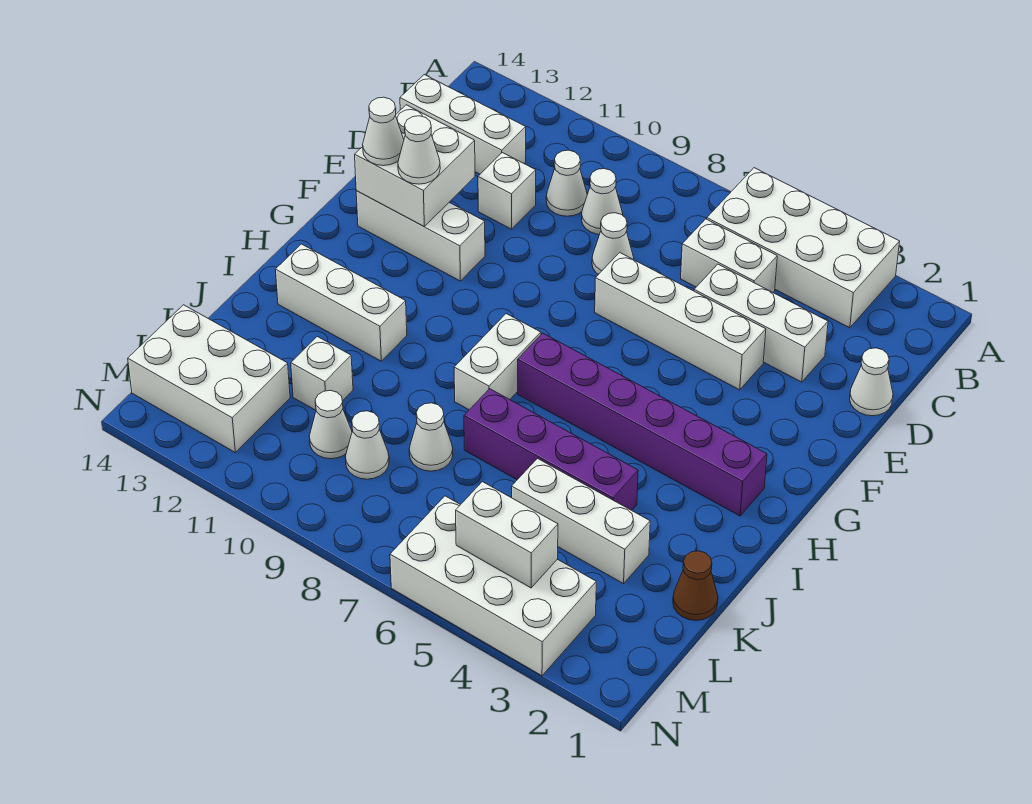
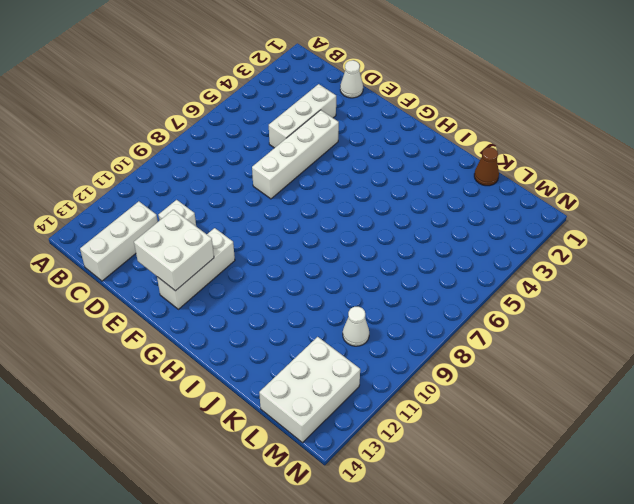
none -> white brick A3:B6 level 1
none -> white brick C5:C6 level 1
none -> white cone C9 level 1

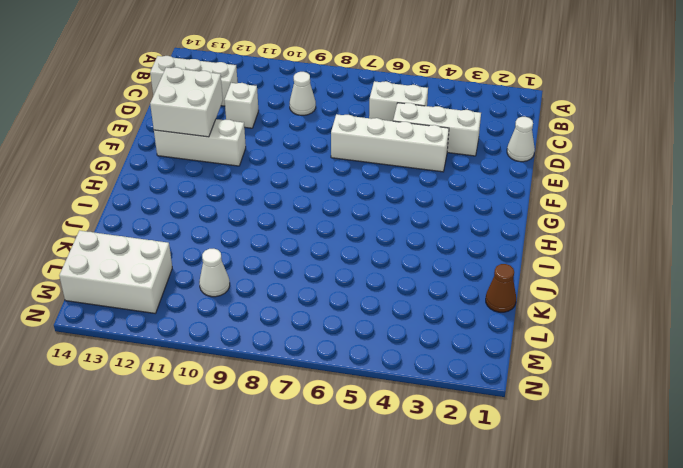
none -> white brick A3:B6 level 1
none -> white cone C10 level 1
none -> white cone D8 level 1

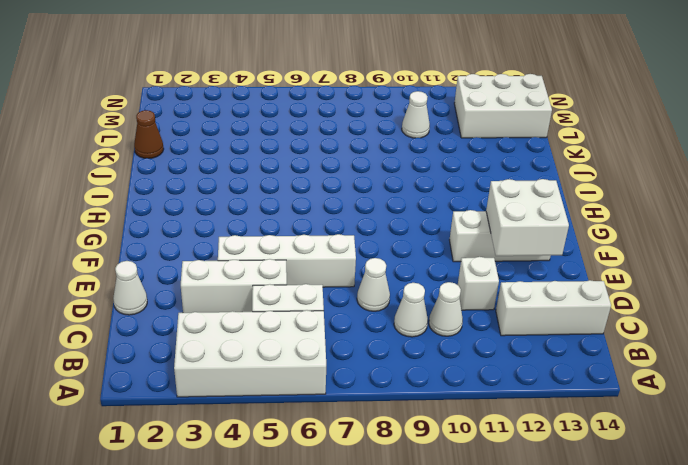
none -> purple brick H2:H7 level 1
none -> white brick H8:I8 level 1
none -> white brick I11:I13 level 1

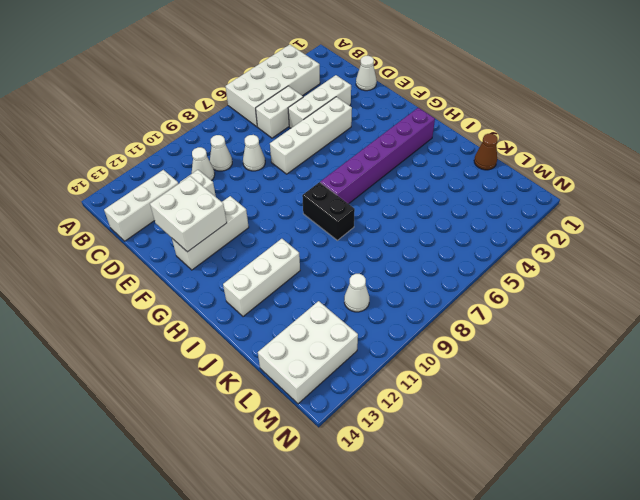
black brick H8:I8 level 1 -> white brick H8:I8 level 1
none -> purple brick J4:J7 level 1
none -> white brick K3:K5 level 1
none -> white cone K8 level 1

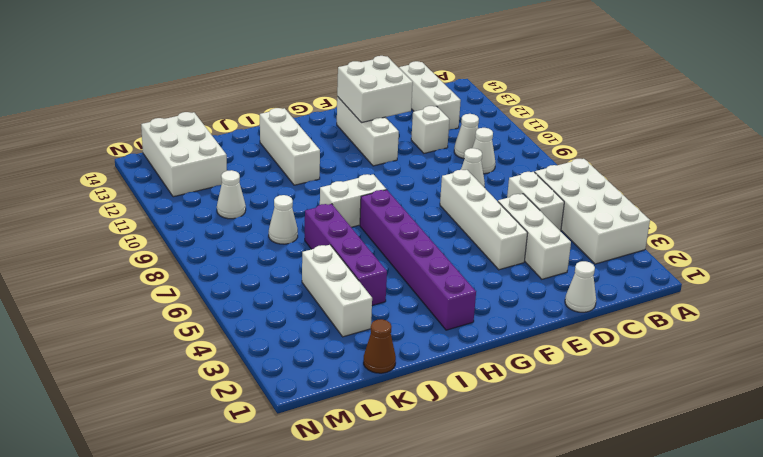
none -> white brick K11 level 1
none -> white cone L9 level 1
none -> white brick M3:N6 level 1

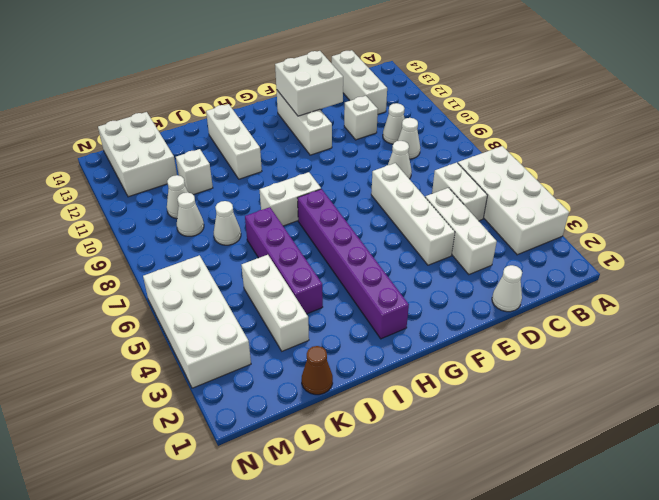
none -> white brick M4:M5 level 2
none -> white cone F12 level 3
none -> white cone F13 level 3

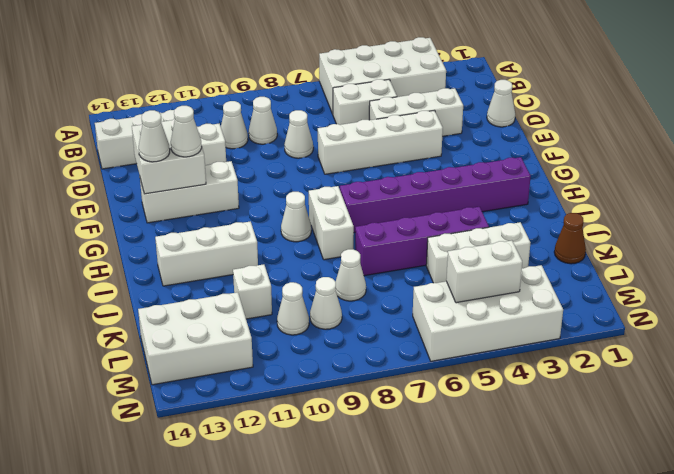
white cone H9 level 1 -> none

